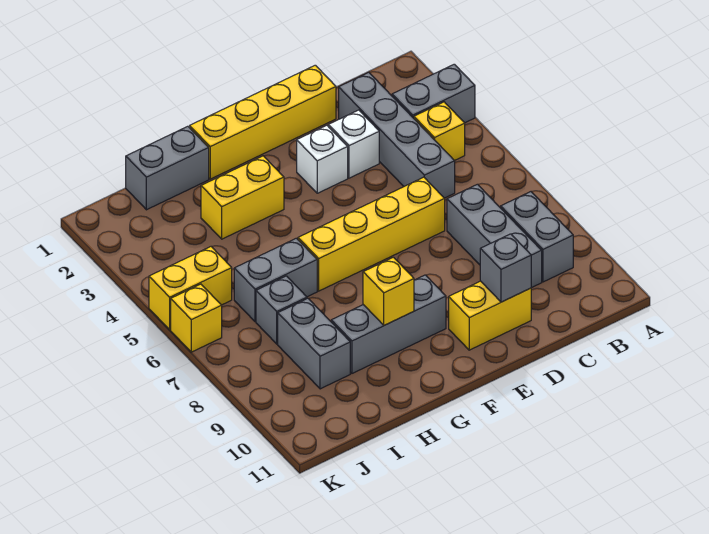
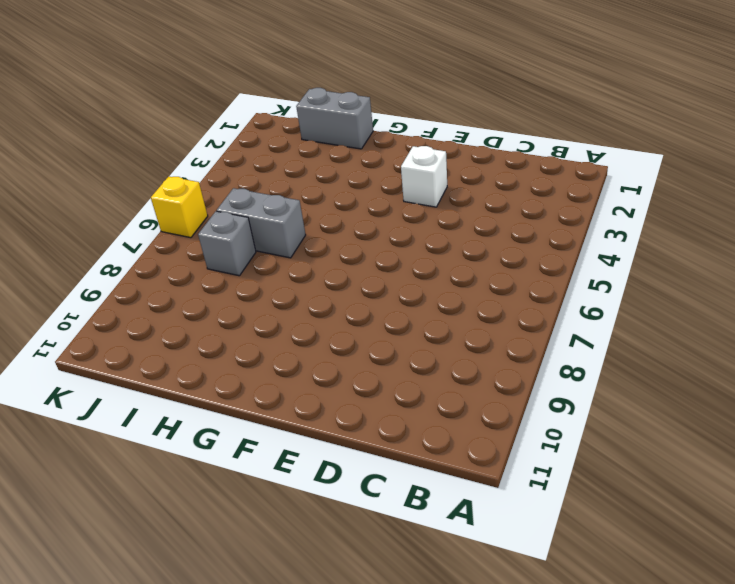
none -> grey brick A3:B3 level 1
none -> yellow brick B4 level 1
none -> grey brick B8:B9 level 1

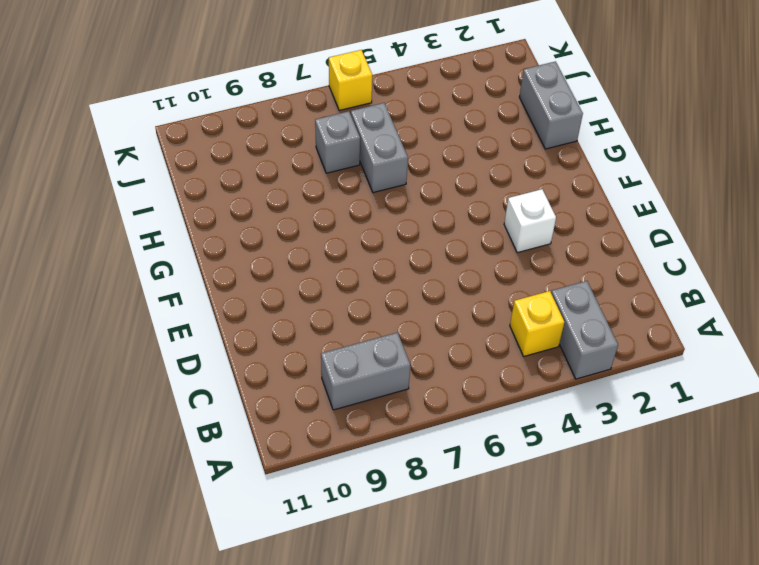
none -> grey brick C2:C5 level 1
none -> grey brick C7:C9 level 1
none -> yellow brick D1:G1 level 1

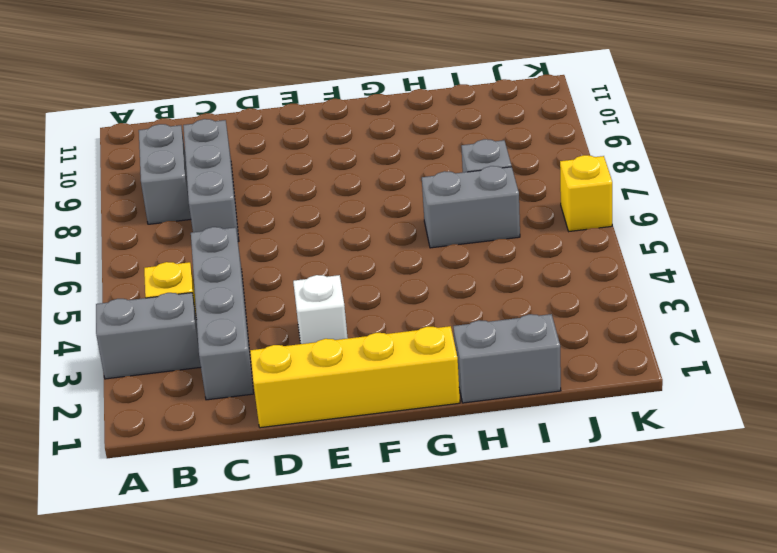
none -> white brick D3 level 1
none -> yellow brick D6:G6 level 1
none -> yellow brick D10:E10 level 1

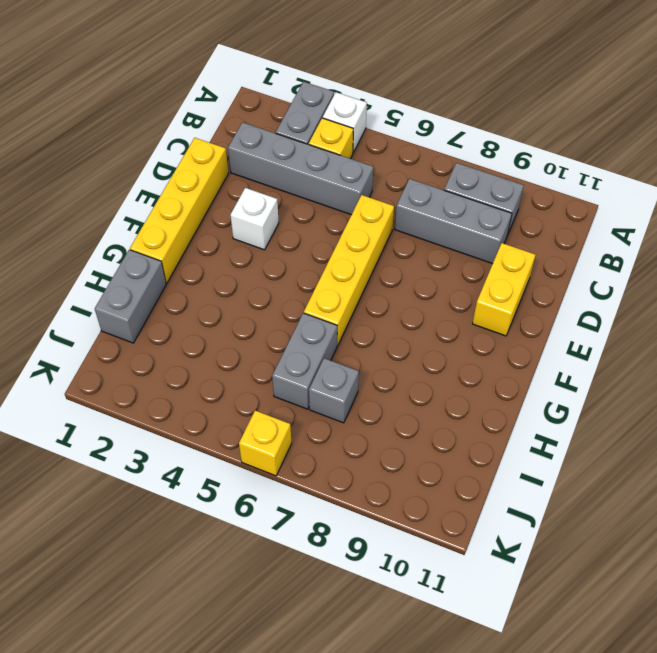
white brick A4 level 1 -> white brick D3 level 1
none -> grey brick F9:H9 level 1
none -> yellow brick G3:H3 level 1
none -> grey brick I8:I9 level 1

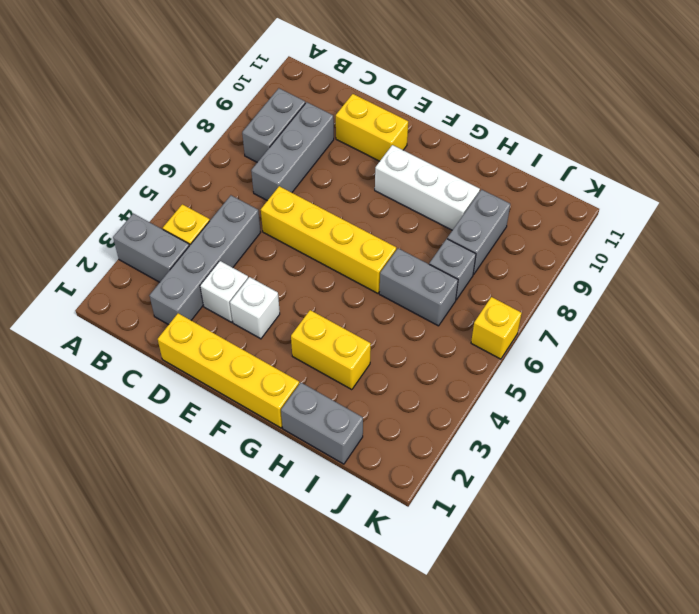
white brick F9:H9 level 1 -> grey brick F9:H9 level 1
none -> yellow brick J5:K5 level 1
none -> grey brick D10 level 2
none -> yellow brick G9 level 2

